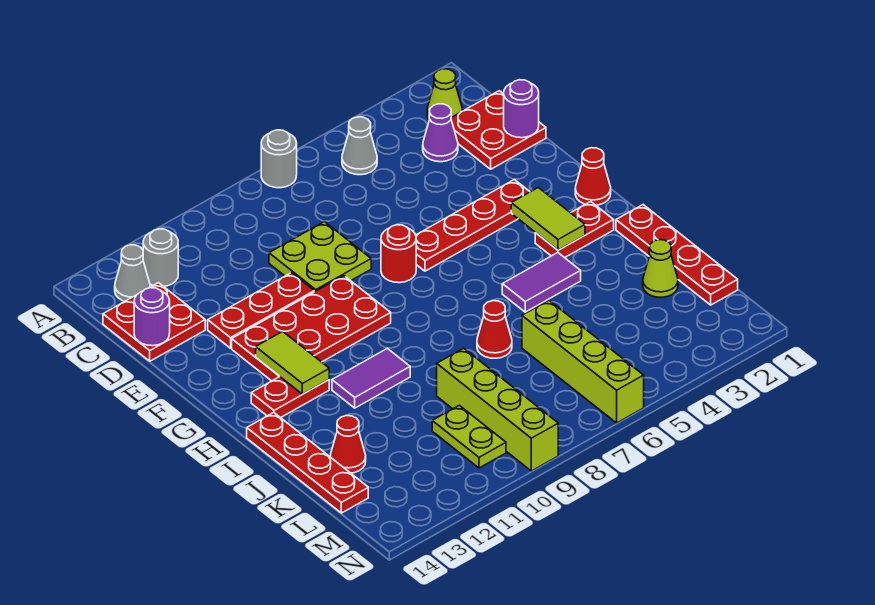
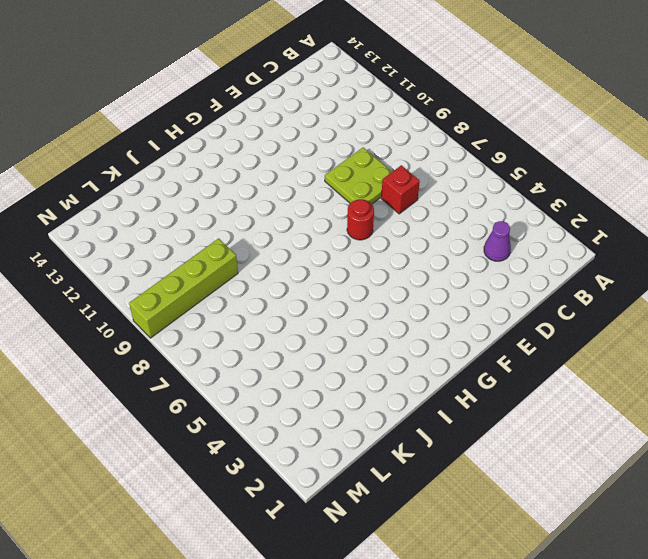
red brick D7 level 1 -> none
none -> grey round brick A7 level 1
none -> lime cone B2 level 1
none -> grey cone B5 level 1
none -> grey round brick B12 level 1

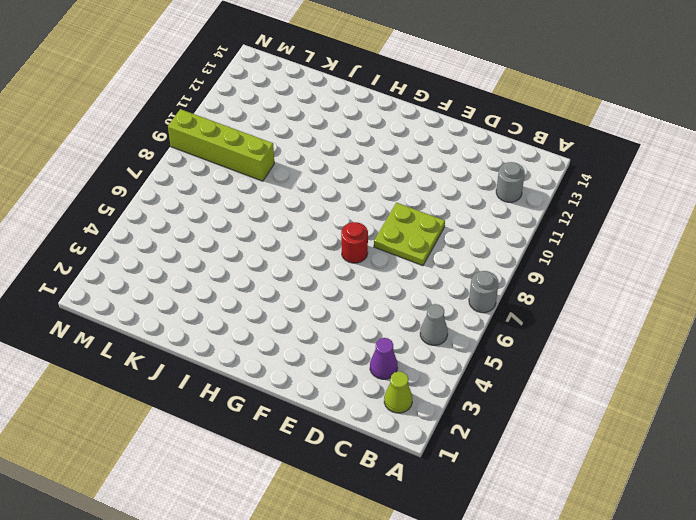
none -> grey cone B13 level 1
none -> red plate C1:D2 level 1
none -> red plate C13:D14 level 1
none -> red plate E10:E12 level 1

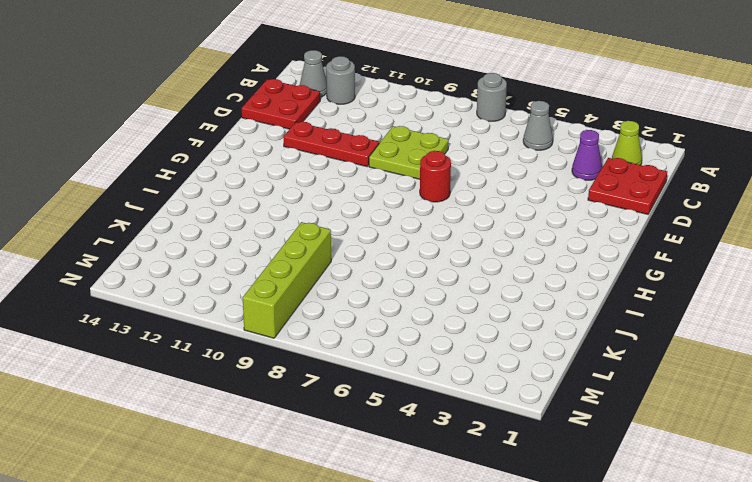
none -> red plate F3:F6 level 1
none -> red plate F9:G12 level 1
none -> red cone G1 level 1
none -> red plate H2:H3 level 1

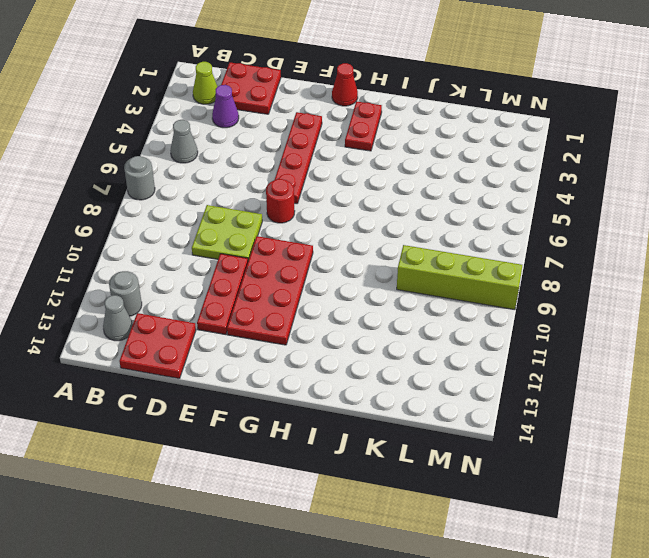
none -> red plate H12:H13 level 1
none -> red plate I1:L1 level 1
none -> purple tile I4:I5 level 1
none -> purple tile I10:I11 level 1

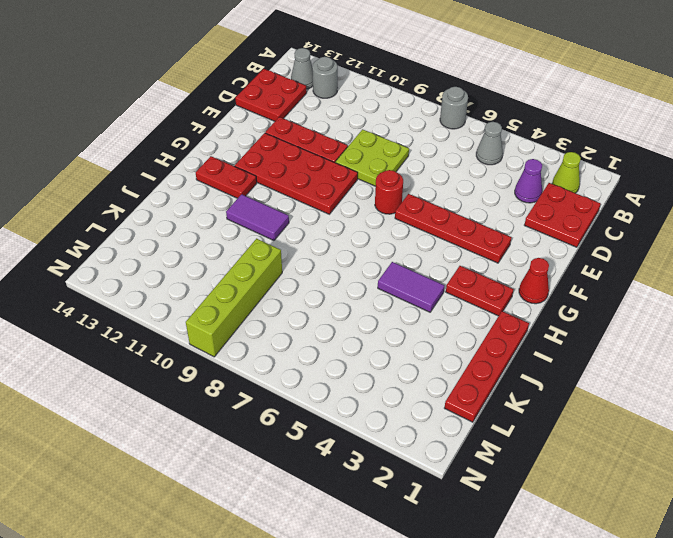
none -> red plate I14:L14 level 1
none -> red cone J7 level 1
none -> lime cone K2 level 1
none -> lime brick K6:N6 level 1

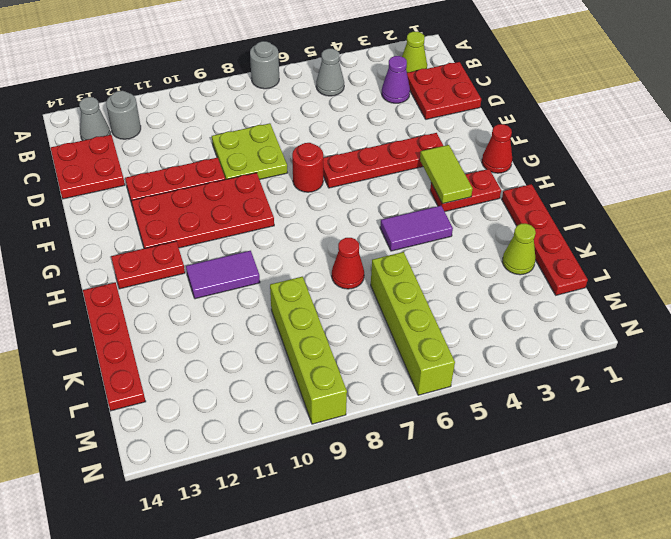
none -> red cone K13 level 1
none -> lime plate L10:M10 level 1
none -> purple round brick D1 level 2
none -> purple round brick D14 level 2

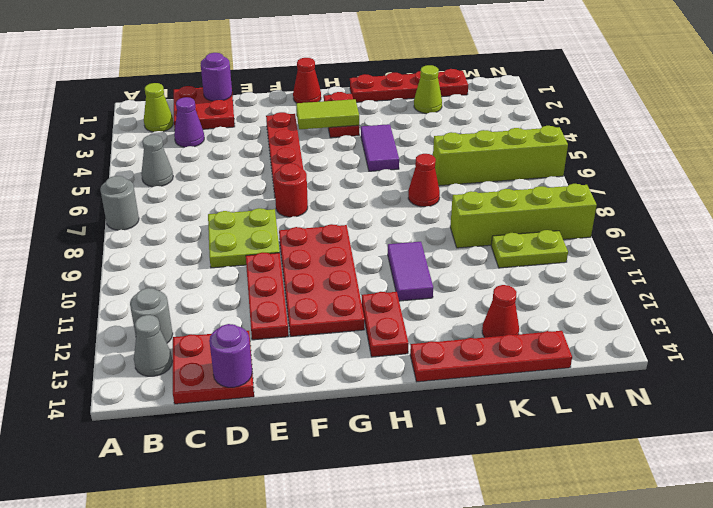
none -> lime tile G12:H12 level 2

